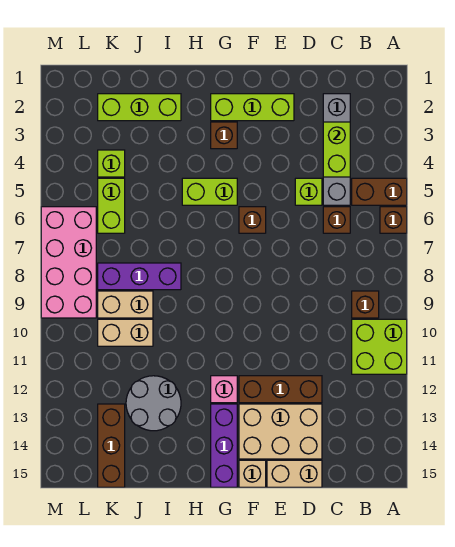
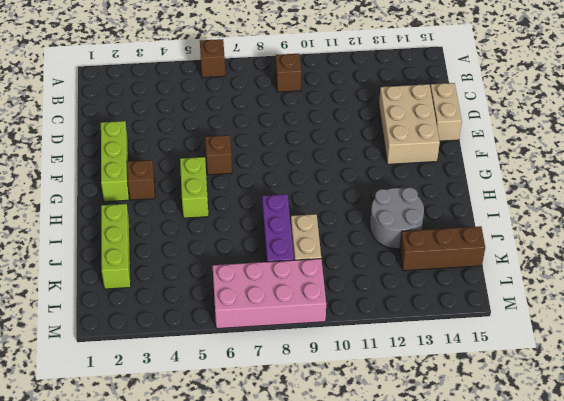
none -> brown brick A5:B5 level 1
none -> lime brick A10:B11 level 1
none -> grey brick C2:C5 level 1

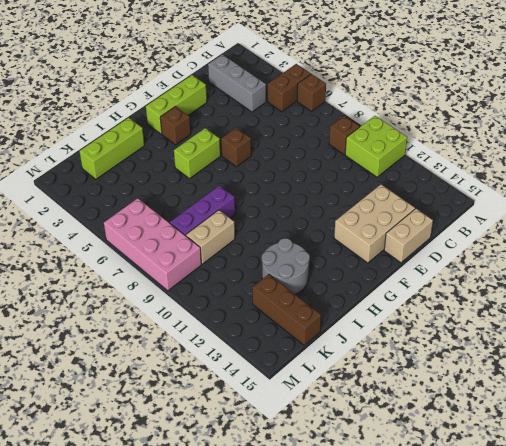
grey brick C2:C4 level 1 -> grey brick C2:C5 level 1
none -> brown brick C6 level 1
none -> lime brick D5 level 1
none -> brown brick D12:F12 level 1

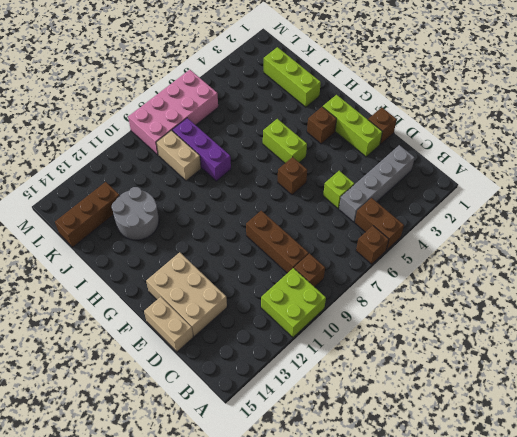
brown brick C9:E9 level 1 -> brown brick D12:F12 level 1
brown brick E1 level 1 -> brown brick C6 level 1
none -> tan brick F15 level 1
none -> pink brick G12 level 1
none -> purple brick G13:G15 level 1

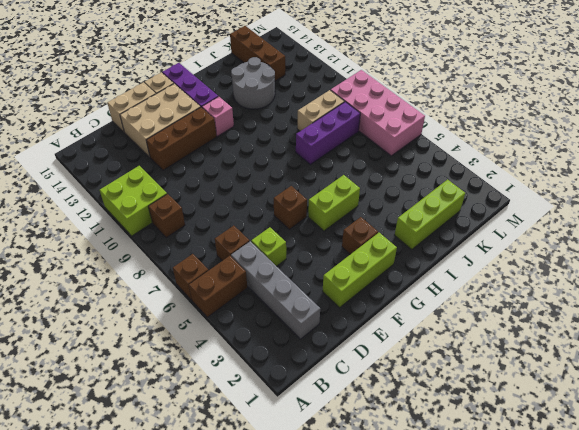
none -> tan brick J10:K10 level 1
none -> lime brick K4 level 1
none -> lime brick K5:K6 level 1

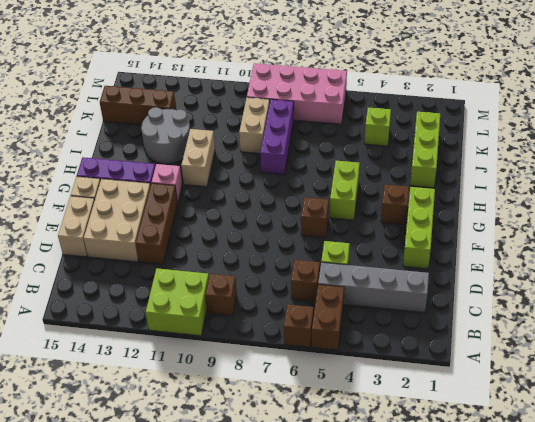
tan brick H11:I11 level 1 -> tan brick J10:K10 level 1
none -> lime brick K5:K6 level 1
none -> lime brick C3:C4 level 2

